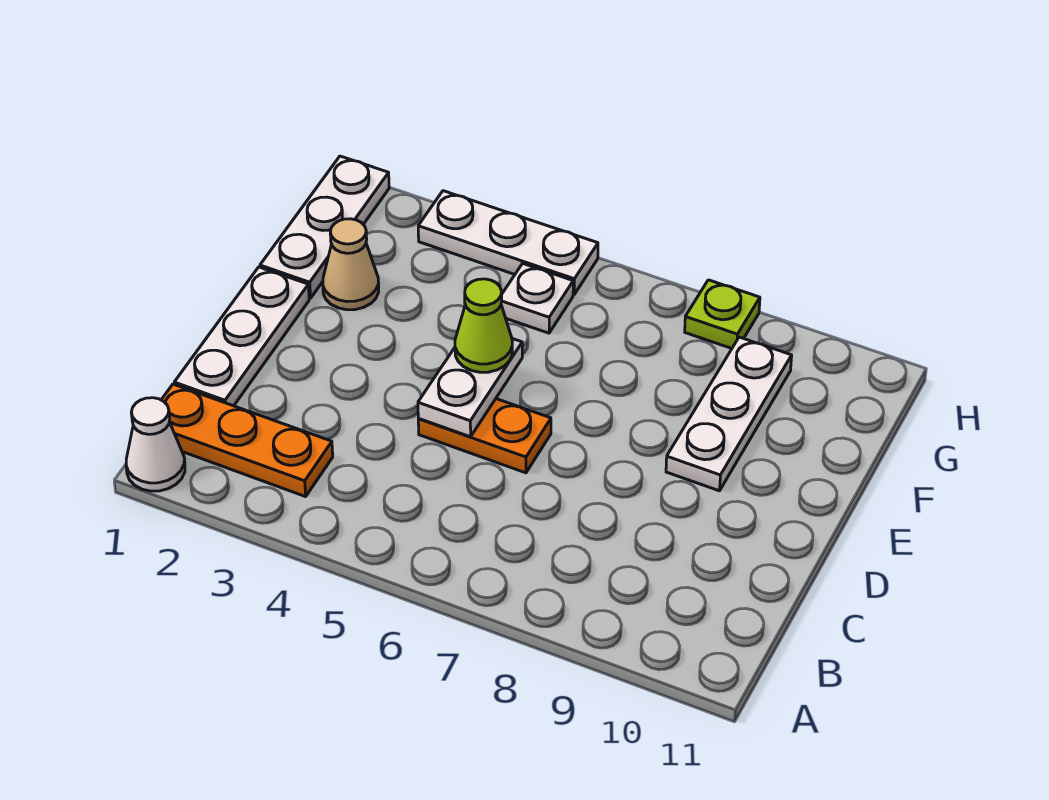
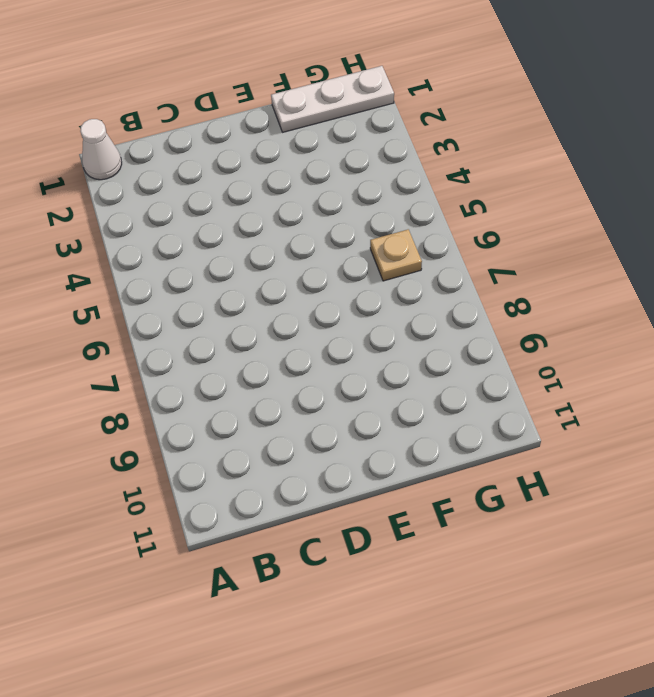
tan plate G6 level 1 -> none
none -> orange plate B1:B3 level 1
none -> white plate C1:E1 level 1
none -> orange plate D5:D6 level 1

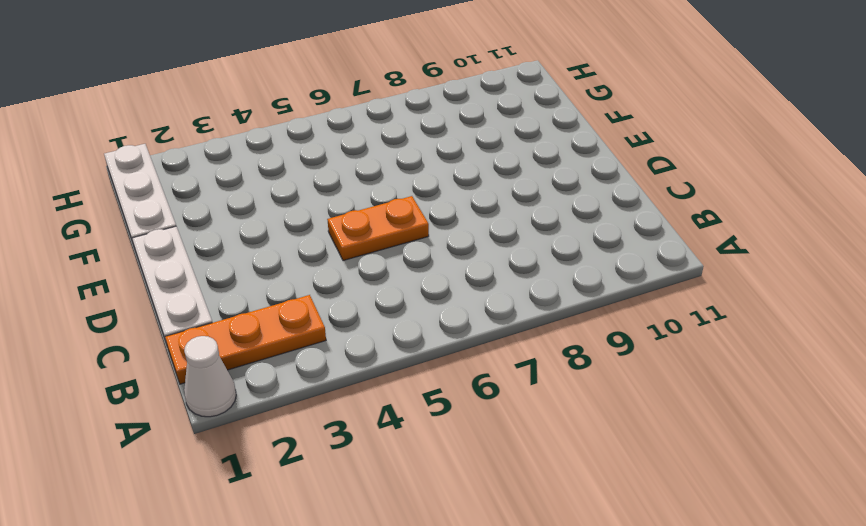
none -> white plate E9:G9 level 1
none -> tan cone F2 level 1
none -> white plate G5 level 1

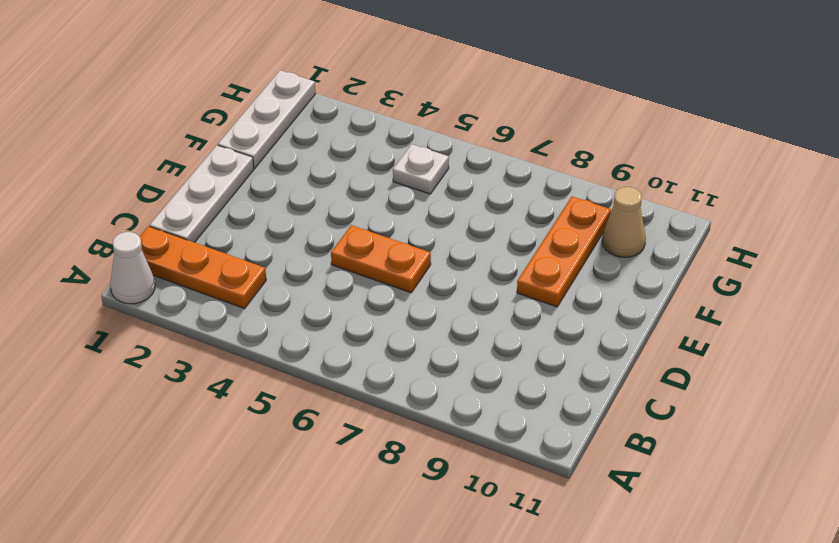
orange plate E9:G9 level 1 -> white plate E9:G9 level 1
tan cone G10 level 1 -> tan cone F2 level 1
none -> white plate H3:H5 level 1
none -> lime plate H8 level 1
none -> white plate D5:E5 level 2

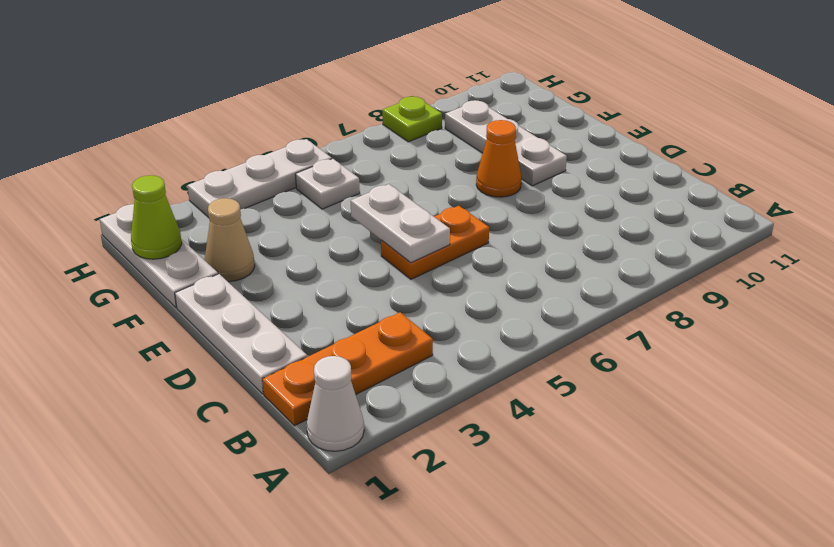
orange cone E8 level 1 -> none
lime cone G1 level 2 -> lime cone E5 level 3

